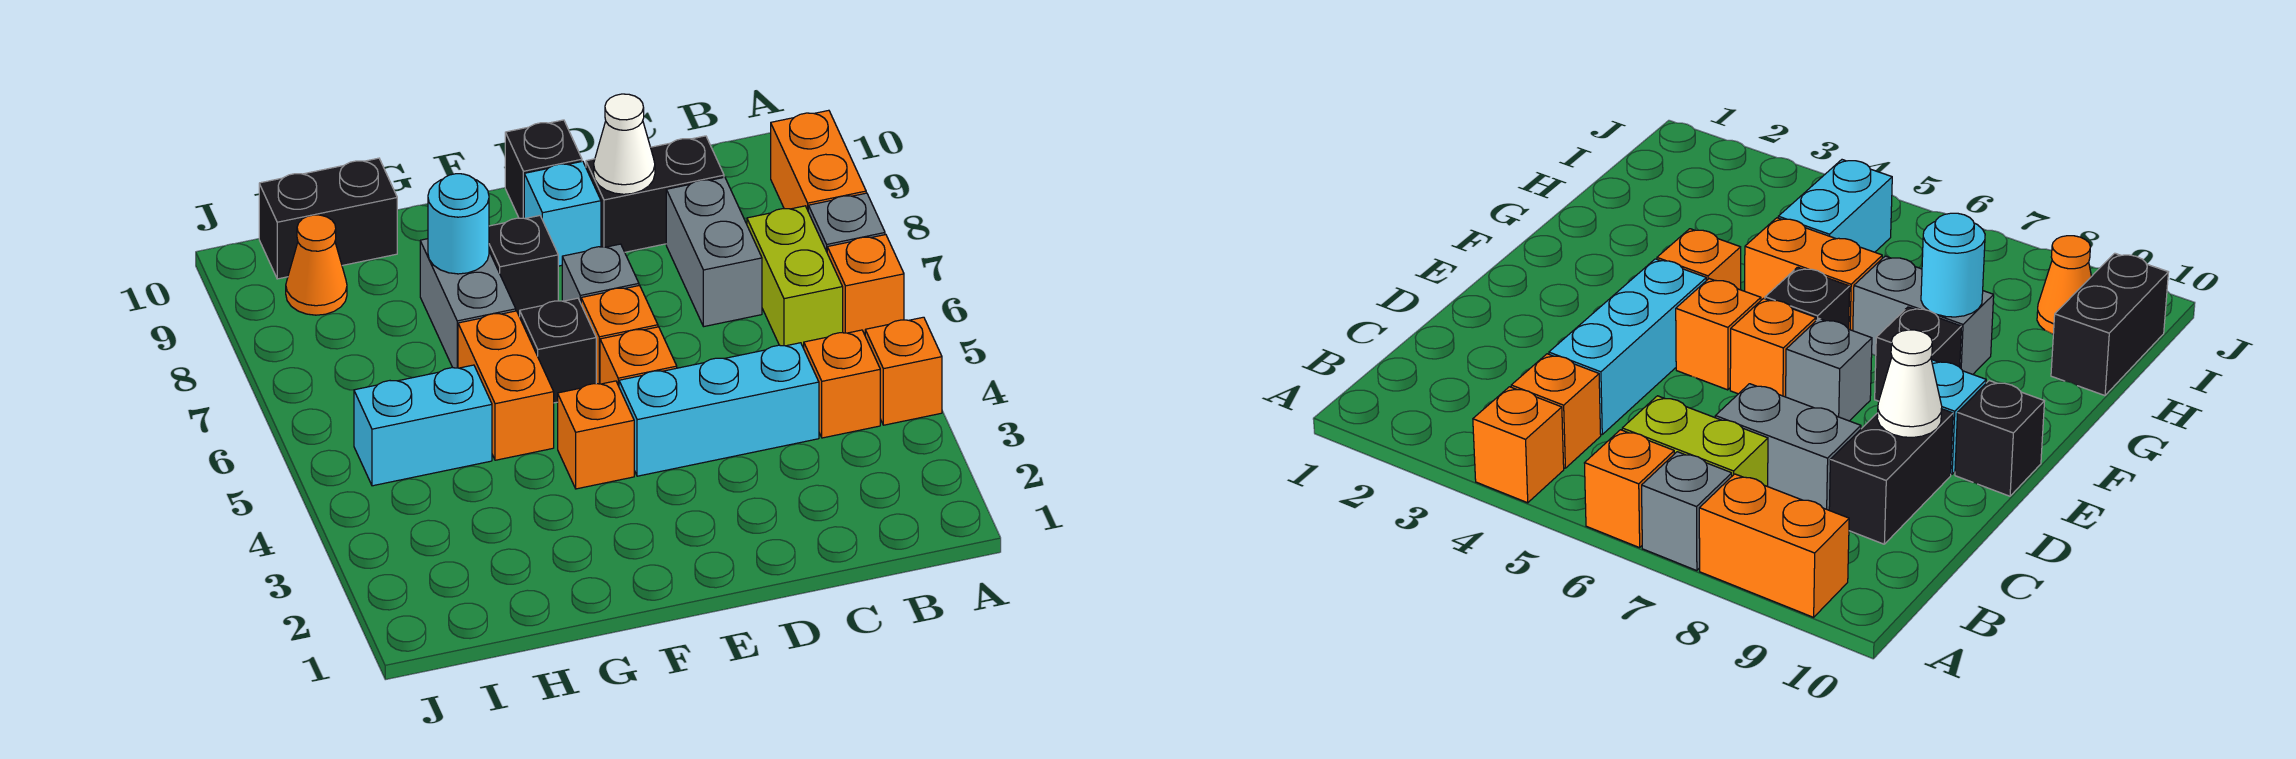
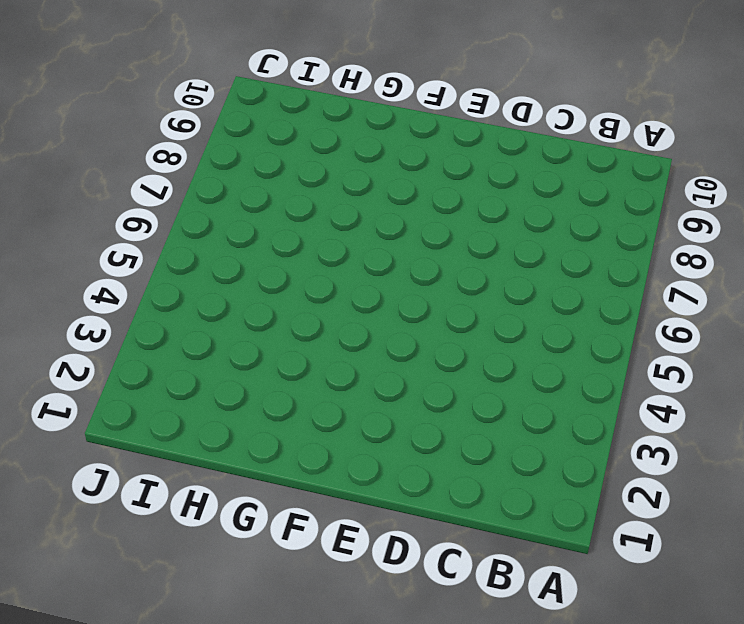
none -> orange brick A4 level 1
none -> orange brick A6 level 1
none -> grey brick A7 level 1

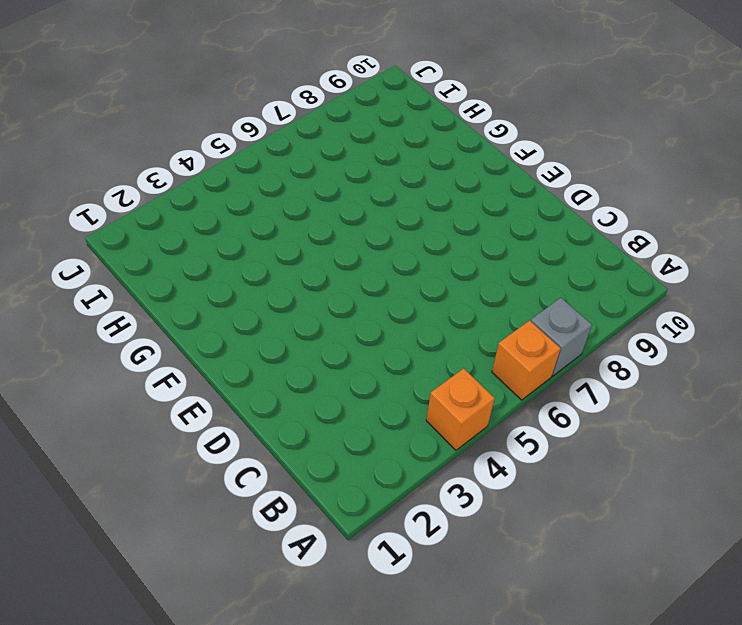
none -> orange brick A8:A9 level 1
none -> orange brick B4 level 1
none -> lime brick B6:B7 level 1

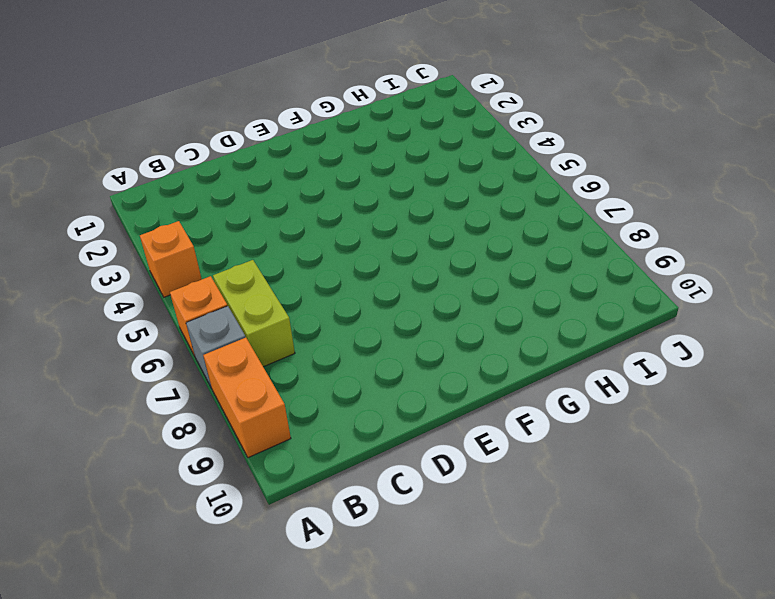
none -> orange brick B4 level 1
none -> cyan brick C4:E4 level 1
none -> grey brick C7:C8 level 1

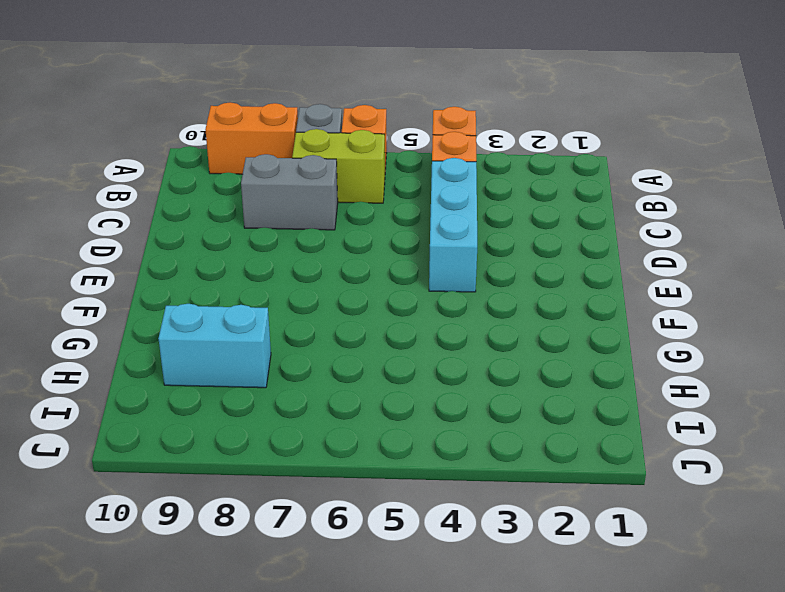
cyan brick H8:H9 level 1 -> cyan brick H5:I5 level 1
none -> black brick C9:D9 level 1
none -> orange brick E5 level 1
none -> orange brick E6 level 1

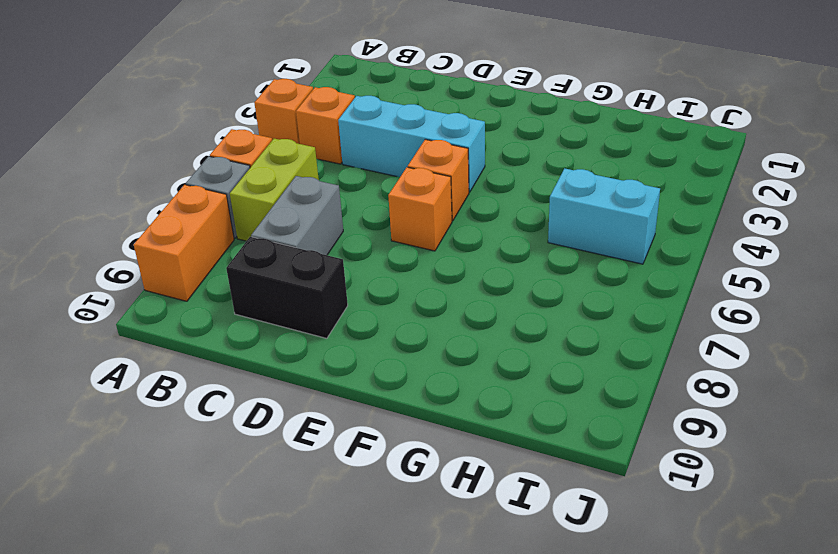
none -> grey brick E7 level 1
none -> cyan brick E9 level 1
none -> black brick E10 level 1

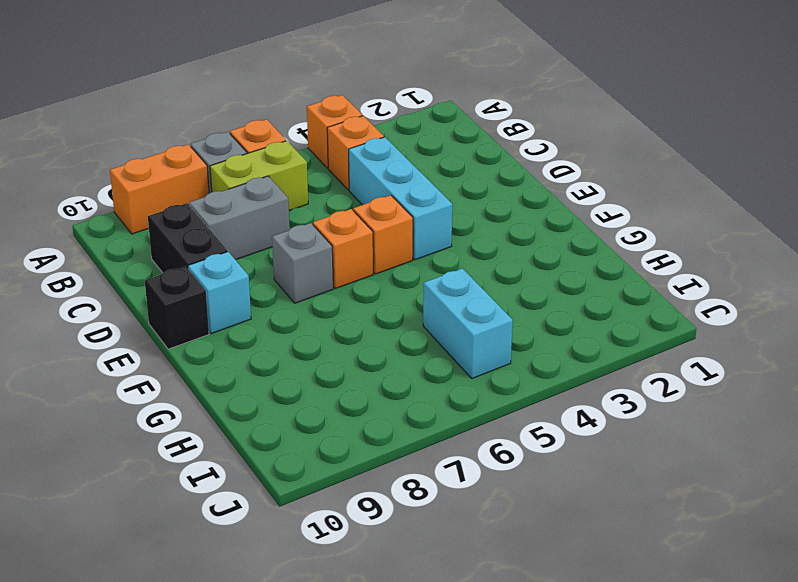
none -> orange brick F4 level 1
none -> black brick F6 level 1
none -> black brick F8 level 1

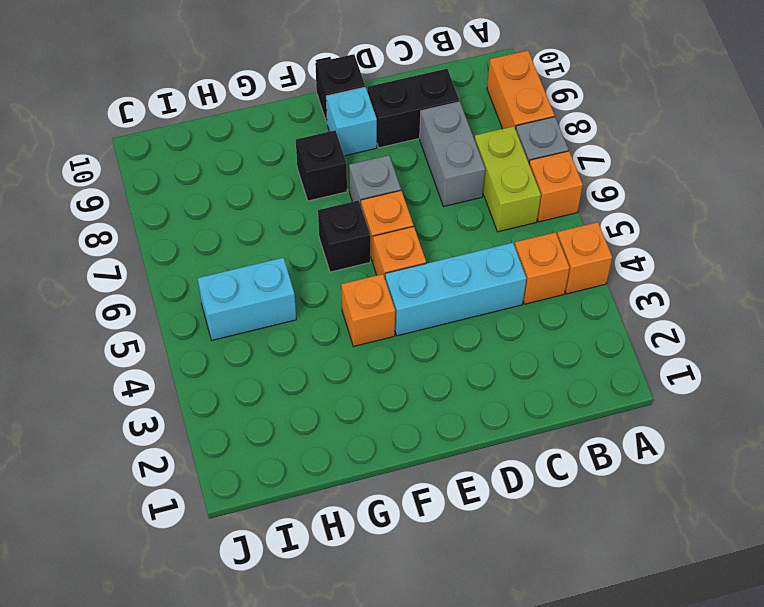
none -> orange brick G5:G6 level 1
none -> grey brick G7:G8 level 1
none -> black brick H10:I10 level 1

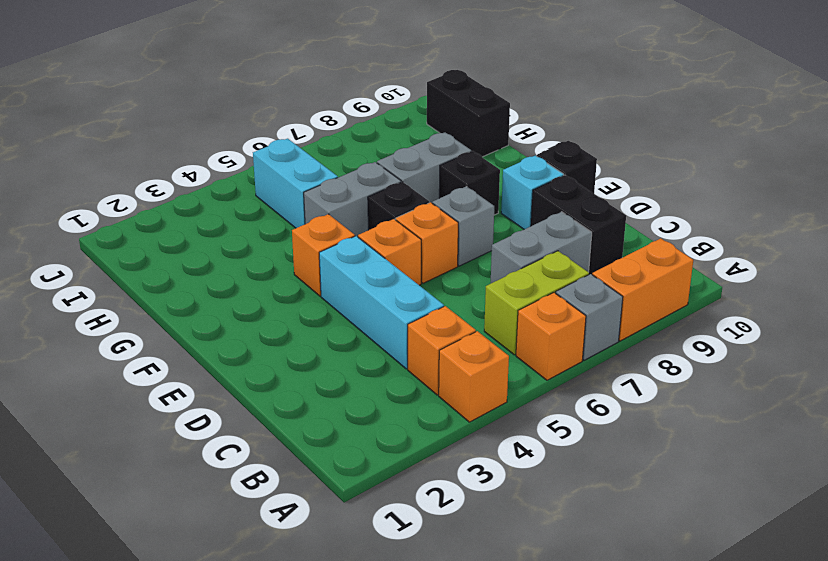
grey brick G5:G6 level 1 -> orange brick G5:G6 level 1
none -> orange cone I9 level 1
none -> white cone D9 level 2
none -> cyan round brick G8 level 2

